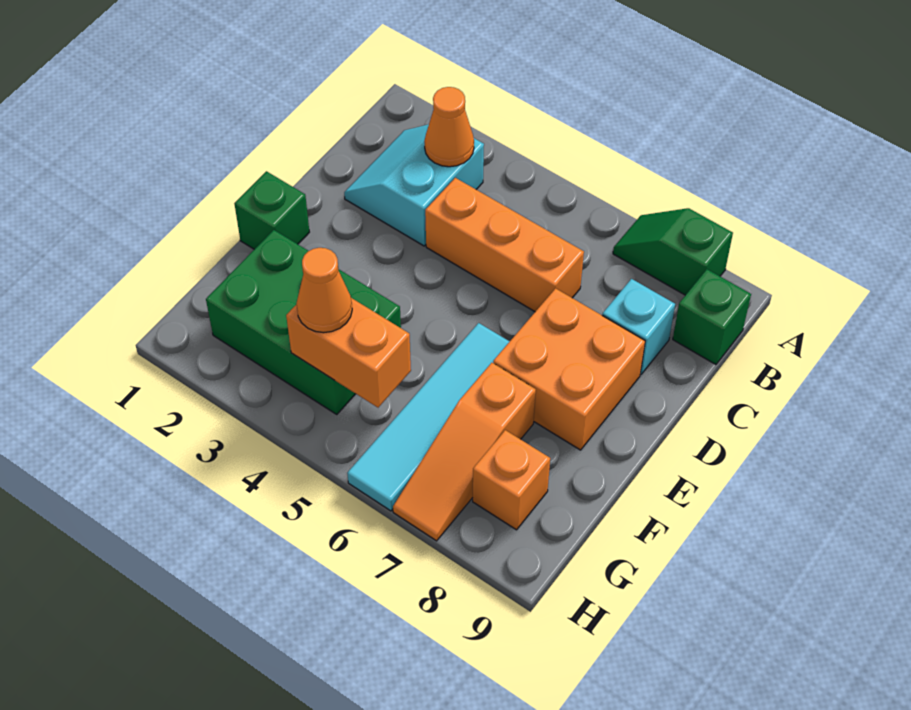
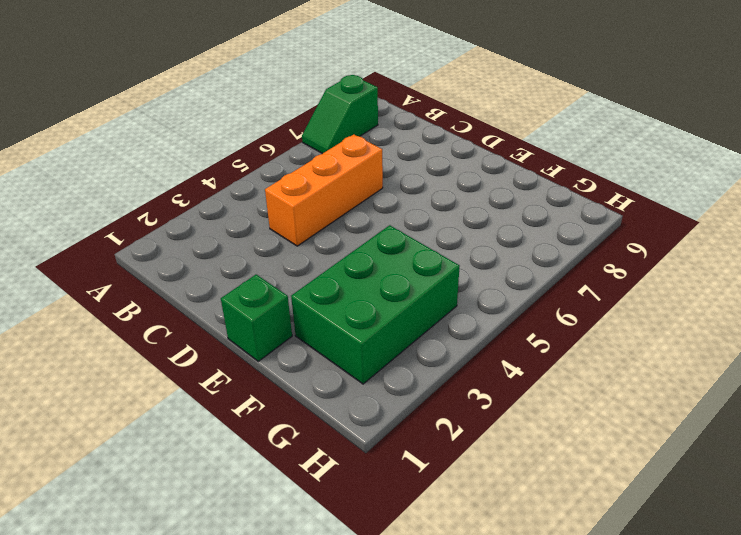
none -> cyan slope B2:C3 level 1 top 3
none -> green brick B9 level 1
none -> cyan brick C8 level 1

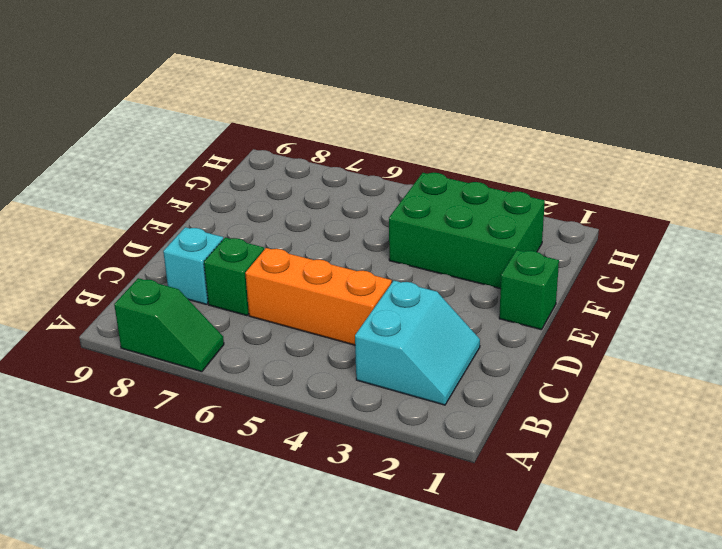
green brick C7 level 1 -> green brick B9 level 1
none -> orange brick D7:E8 level 1
none -> cyan tile E6:H6 level 1
none -> orange slope F7:H7 level 1 top F

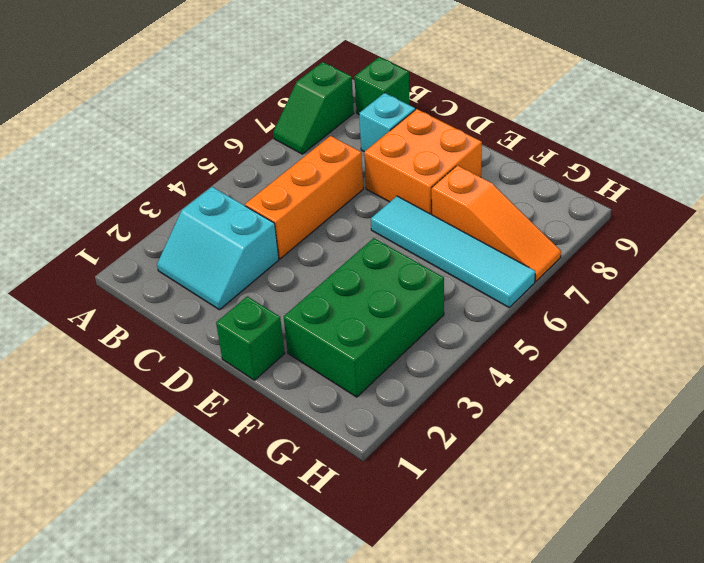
none -> orange brick G8 level 1
none -> orange cone B3 level 2
none -> orange brick G4:G5 level 2

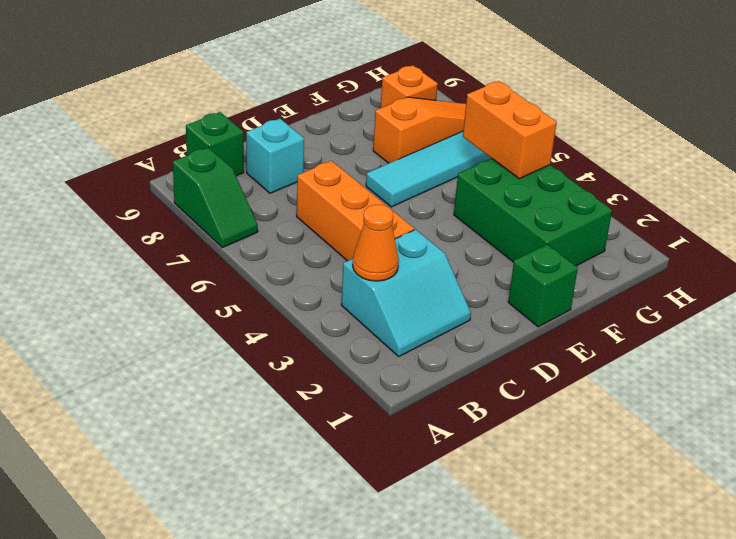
none -> orange brick D7:E8 level 1
none -> orange cone G4 level 3

